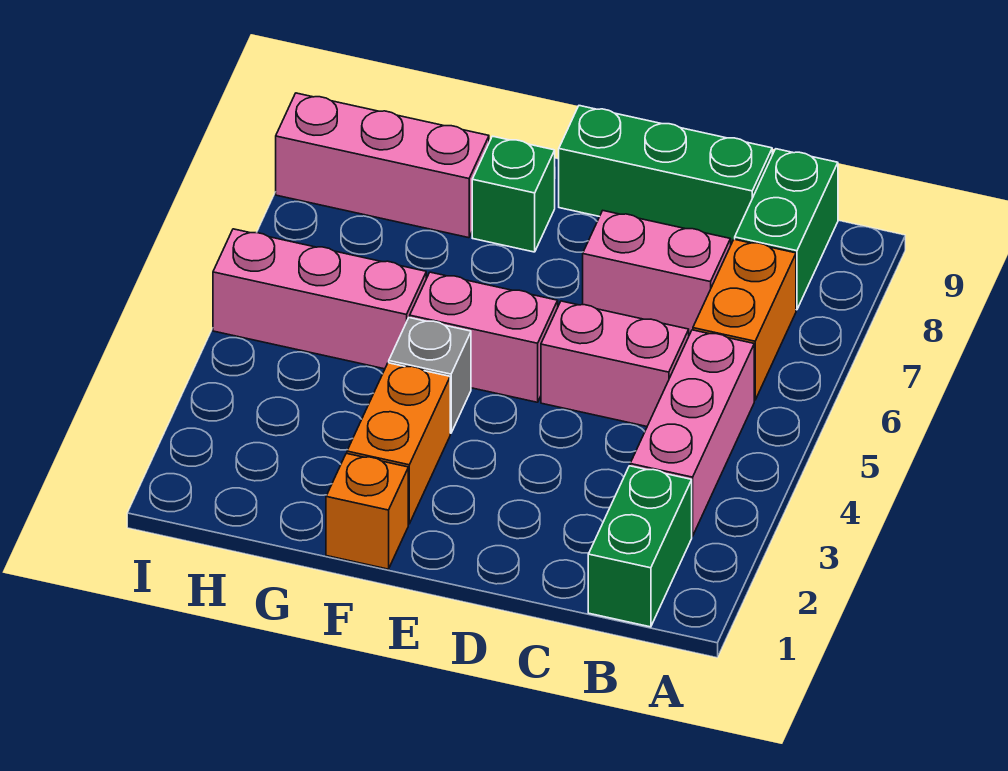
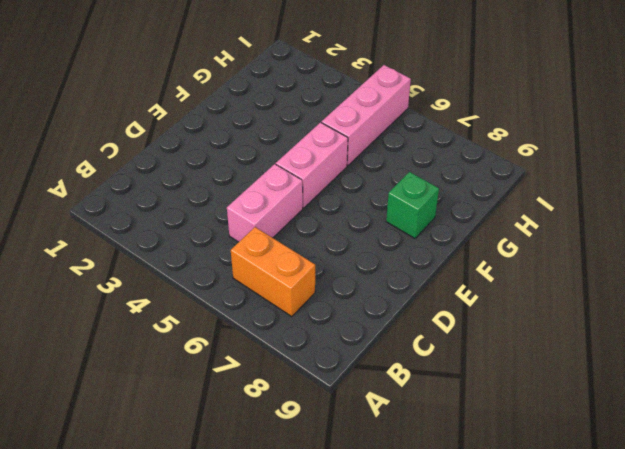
none -> green brick B1:B2 level 1
none -> pink brick B3:B5 level 1
none -> green brick B8:B9 level 1

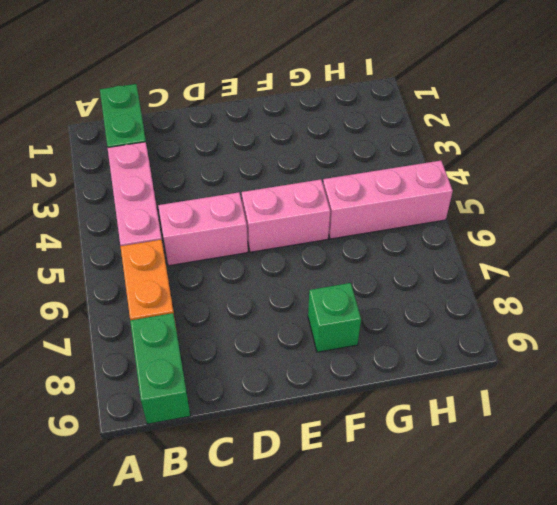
none -> pink brick C7:D7 level 1
none -> green brick C9:E9 level 1
none -> orange brick F1 level 1

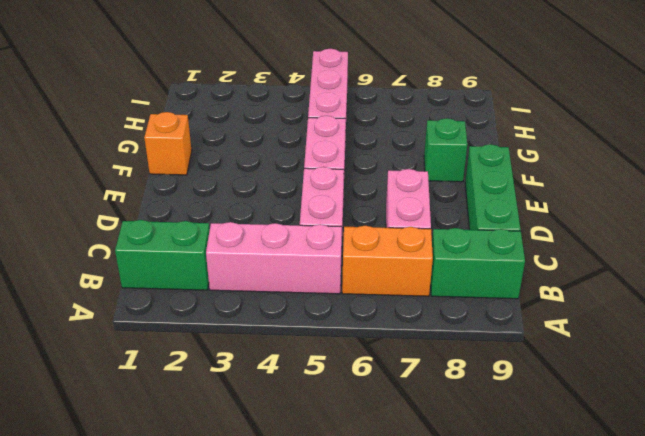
none -> orange brick F2:F3 level 1
none -> grey brick F4 level 1
none -> pink brick G8:I8 level 1

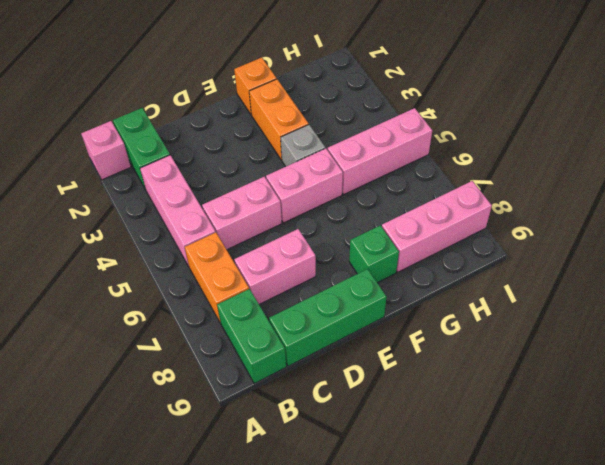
pink brick A1 level 1 -> none

